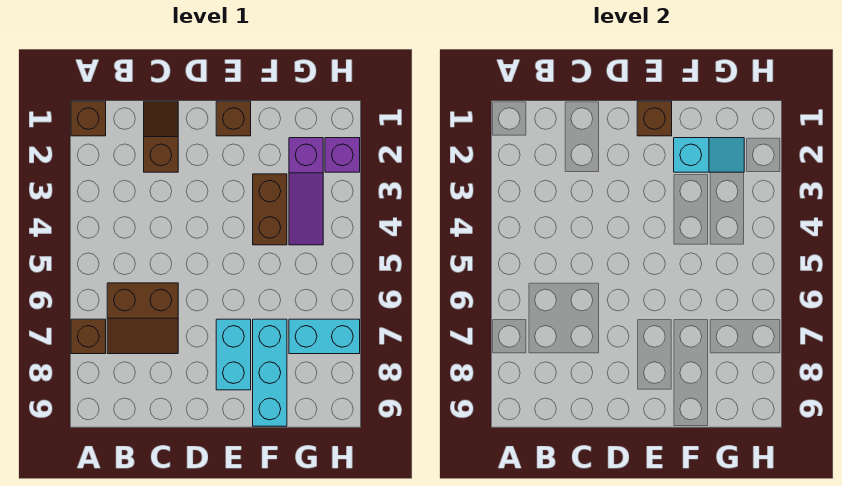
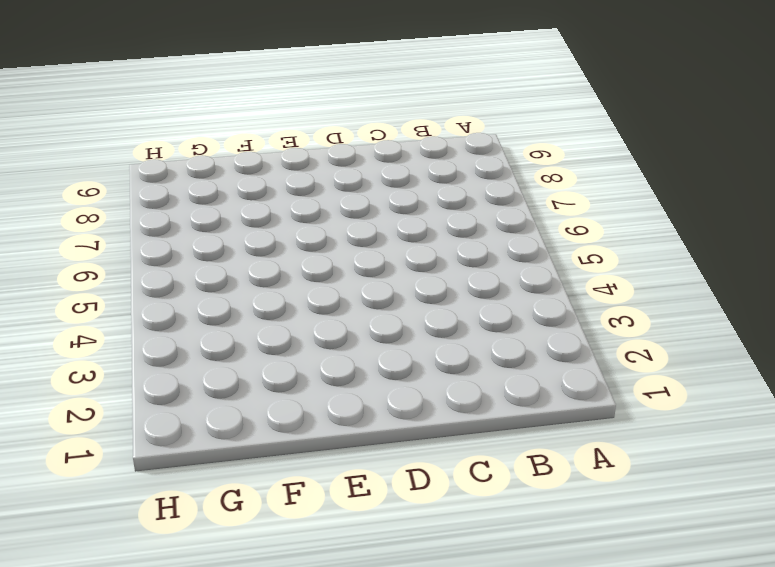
none -> brown brick A1 level 1
none -> brown brick A7 level 1
none -> brown slope B6:C7 level 1 top 6

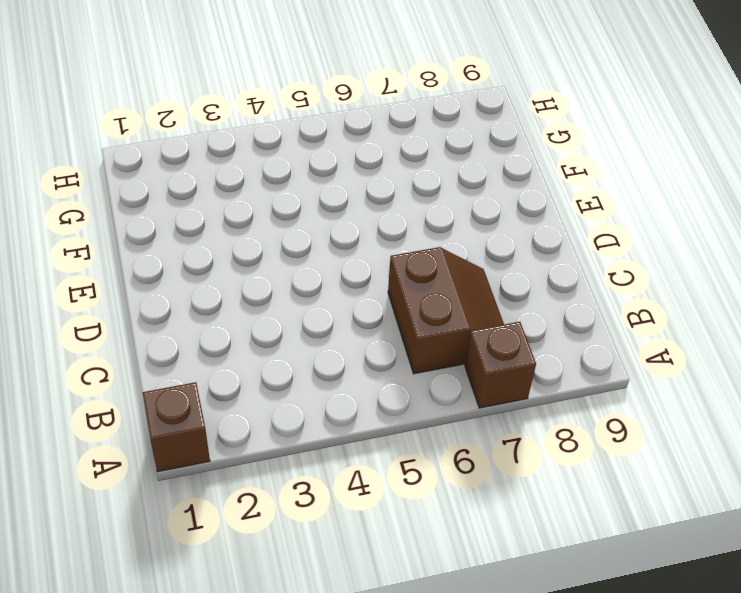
none -> brown slope C1:C2 level 1 top 2
none -> brown brick E1 level 1
none -> cyan brick E7:E8 level 1

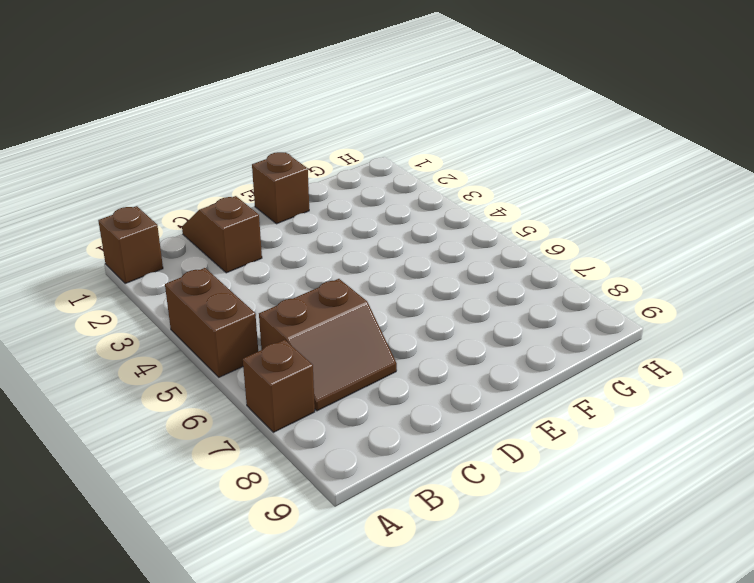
brown brick A4:A5 level 1 -> brown brick F3:F4 level 1
none -> cyan brick E7:E8 level 1
none -> cyan brick F7:F9 level 1
none -> purple slope G2:G4 level 1 top 2

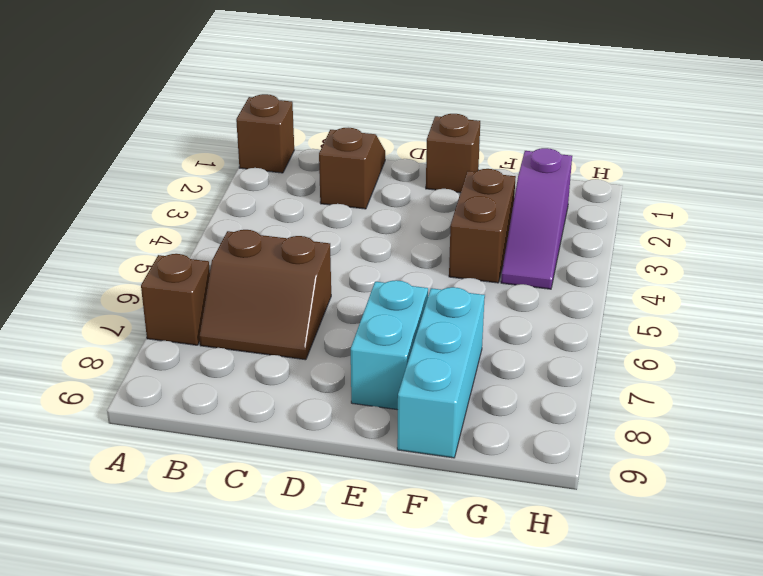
none -> cyan brick G7:H7 level 1
none -> purple brick H2 level 1
none -> brown brick E1 level 2

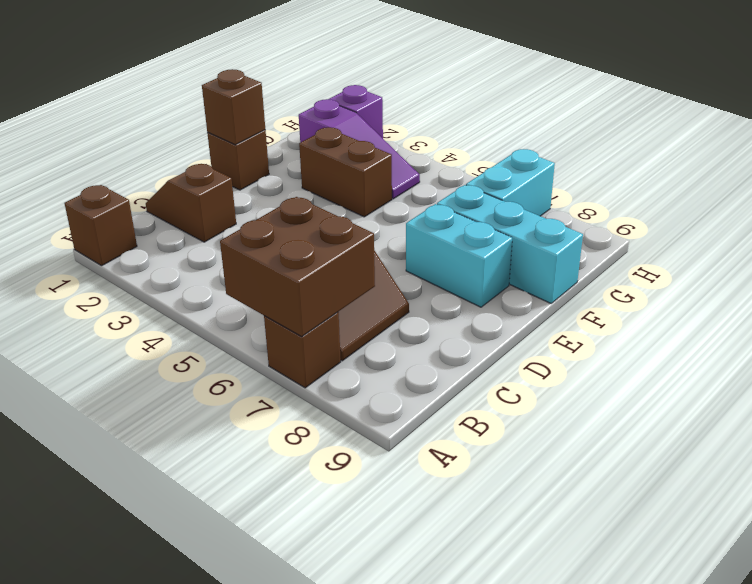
brown brick A6:B7 level 2 -> none
none -> cyan slope F2:G2 level 2 top F

